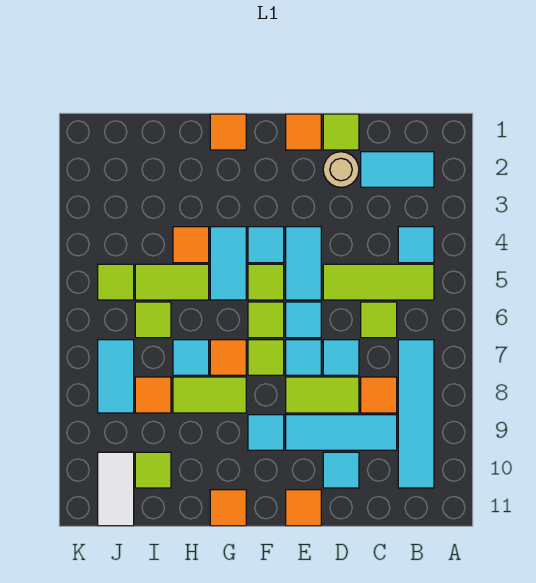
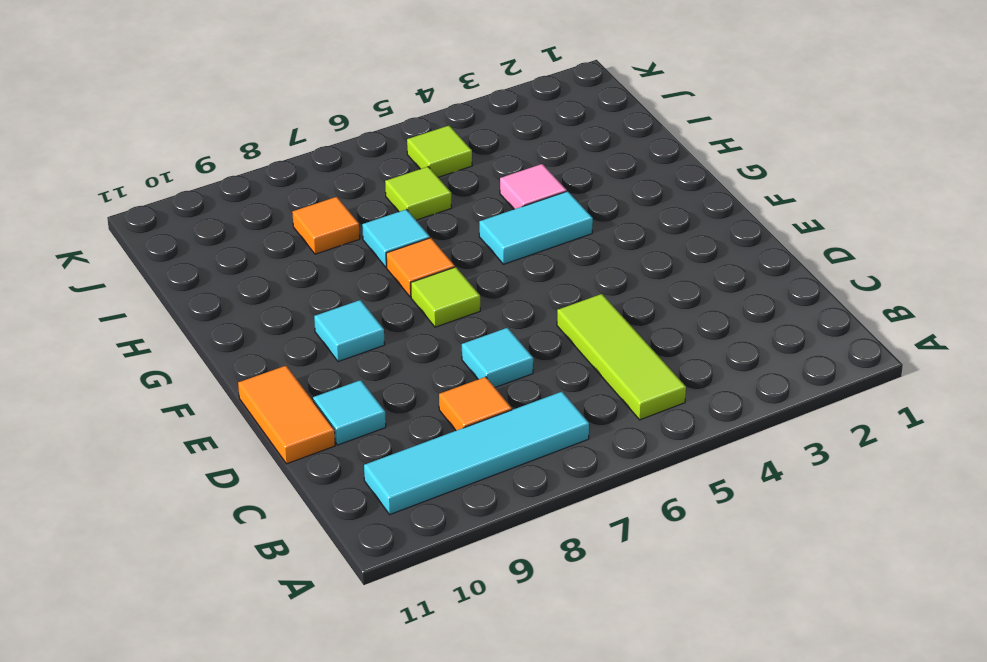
orange tile D11:E11 level 1 -> orange tile E11 level 1
pink tile H4 level 1 -> orange tile H4 level 1
none -> cyan tile B2:C2 level 1
none -> cyan tile B4 level 1
none -> lime tile C6 level 1
none -> cyan tile C9:E9 level 1

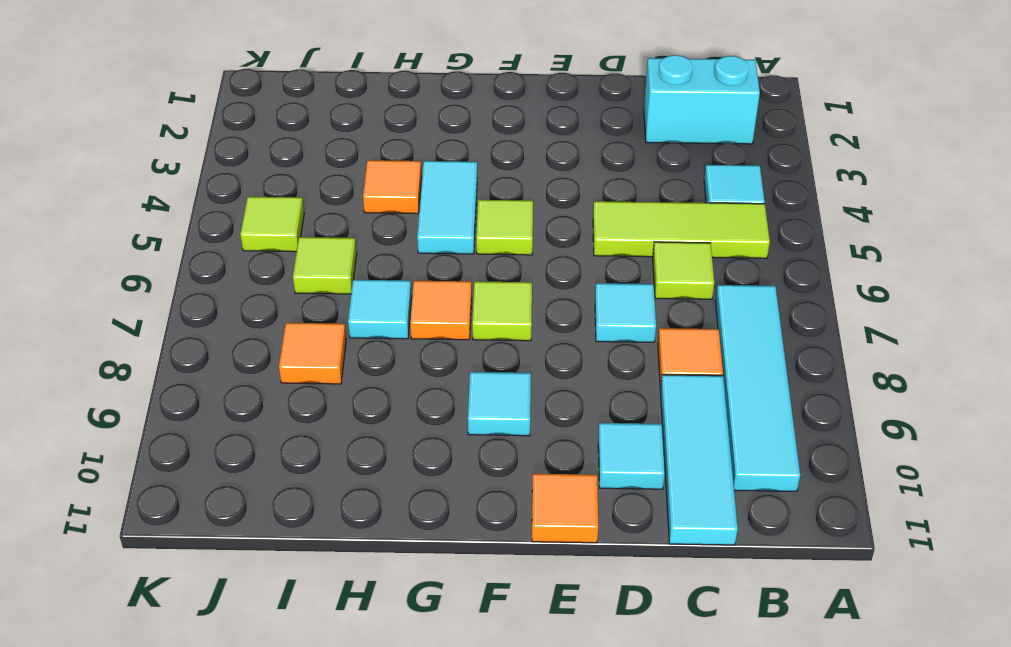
cyan brick B2:C2 level 1 -> cyan tile B2:C2 level 1
cyan tile C9:C11 level 1 -> cyan tile C9:E9 level 1
none -> lime tile D1 level 1
none -> tan round brick D2 level 1
none -> lime tile D8:E8 level 1
none -> orange tile E1 level 1

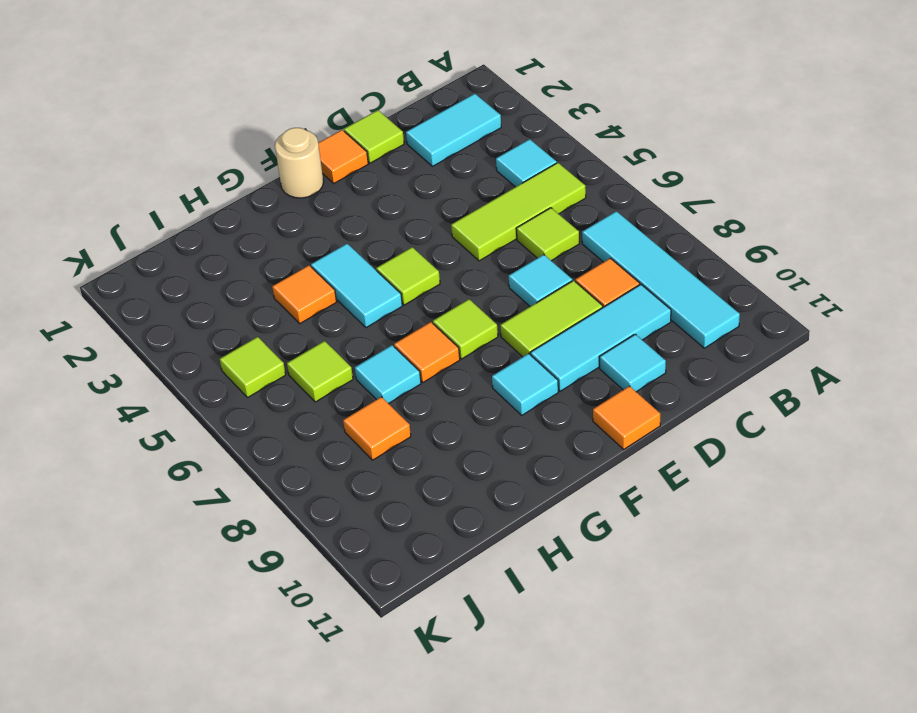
tan round brick F1 level 1 -> tan round brick D2 level 1
none -> cyan tile E4:E5 level 1
none -> cyan tile E6 level 1
none -> cyan tile E7 level 1
none -> cyan tile F4 level 1

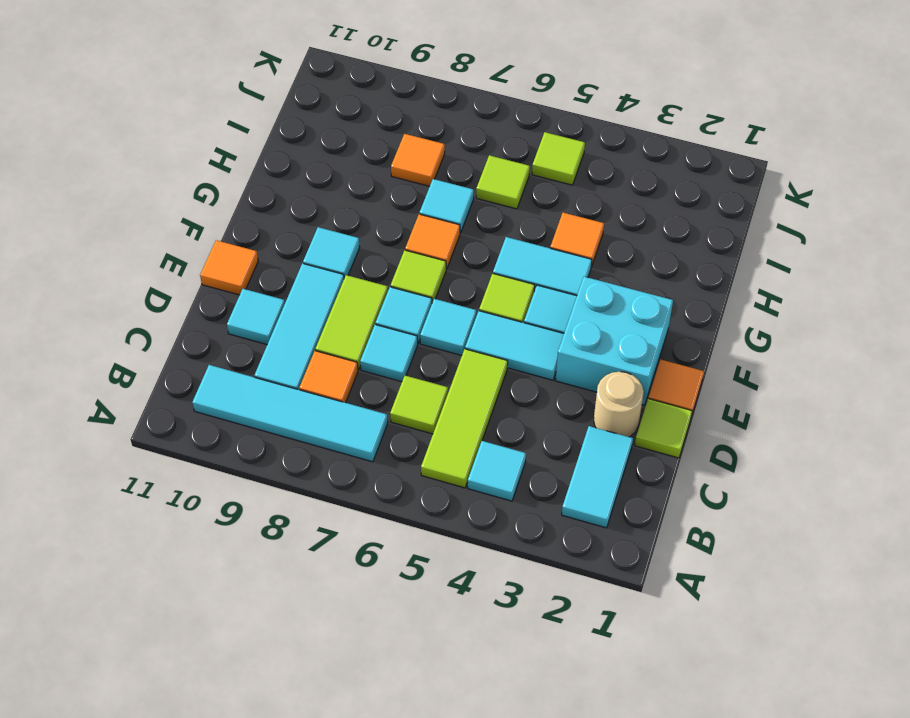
cyan brick E2:F3 level 1 -> none
none -> lime tile F6 level 1
none -> orange tile G1 level 1
none -> lime tile G8:H8 level 1
none -> orange tile G11 level 1

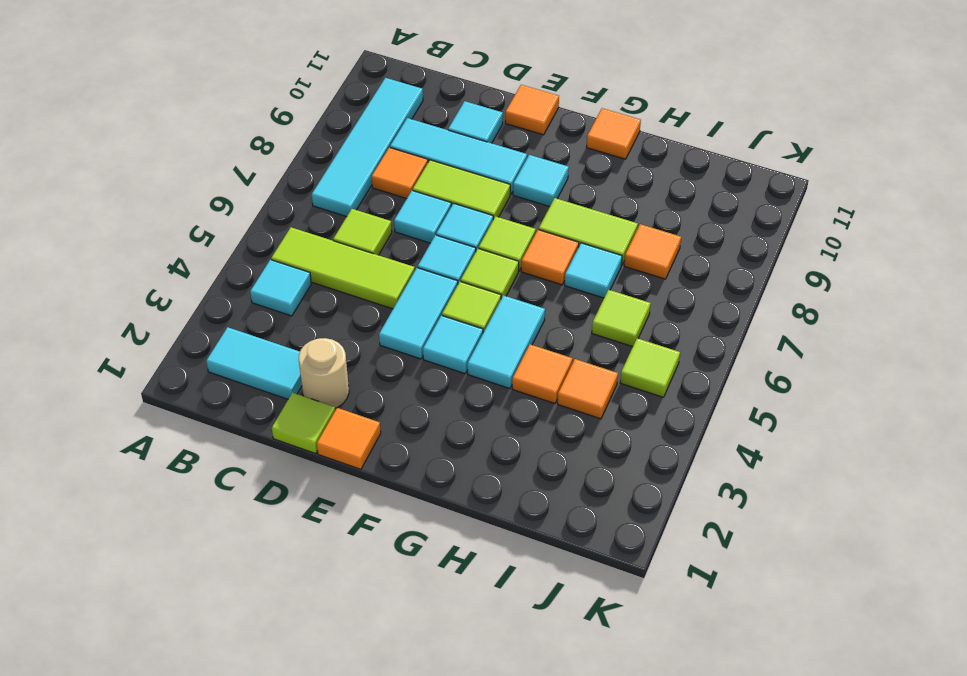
orange tile I4 level 1 -> orange tile G1 level 1
none -> lime tile H5:I5 level 1
none -> lime tile I10 level 1
none -> cyan tile J7:J8 level 1
none -> white tile J10:J11 level 1

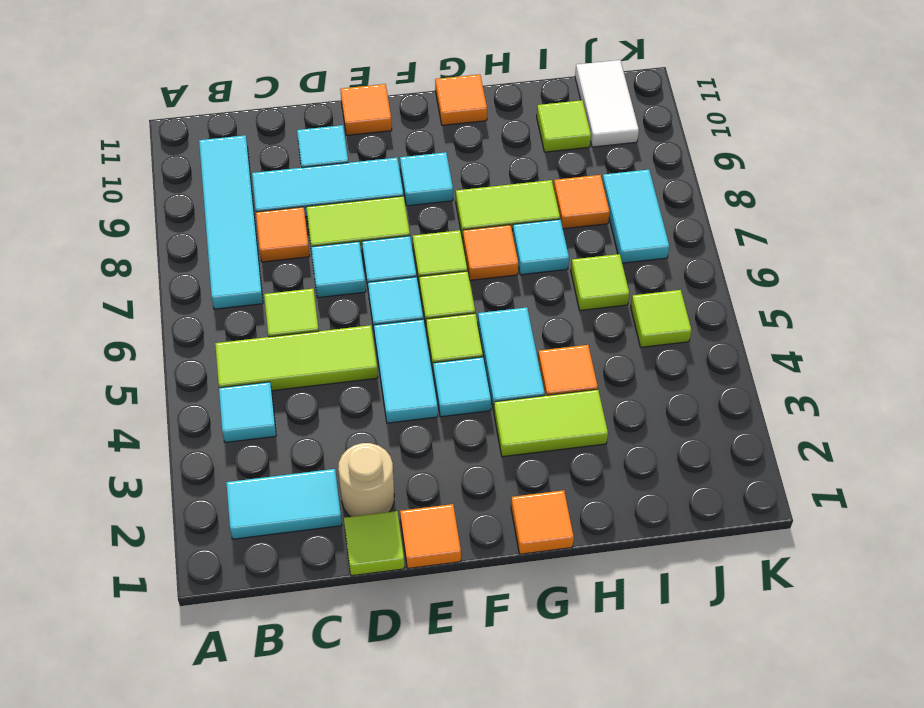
lime tile G3:H3 level 1 -> lime tile H5:I5 level 1

